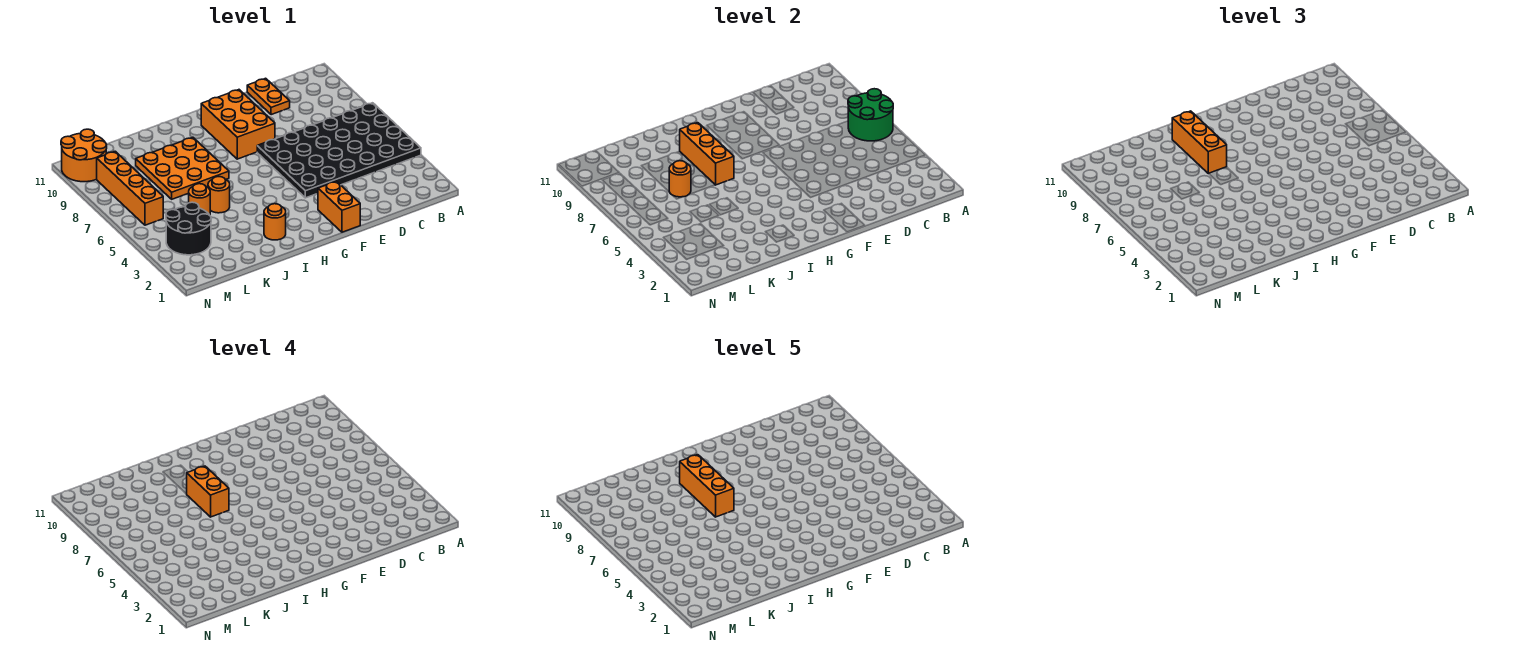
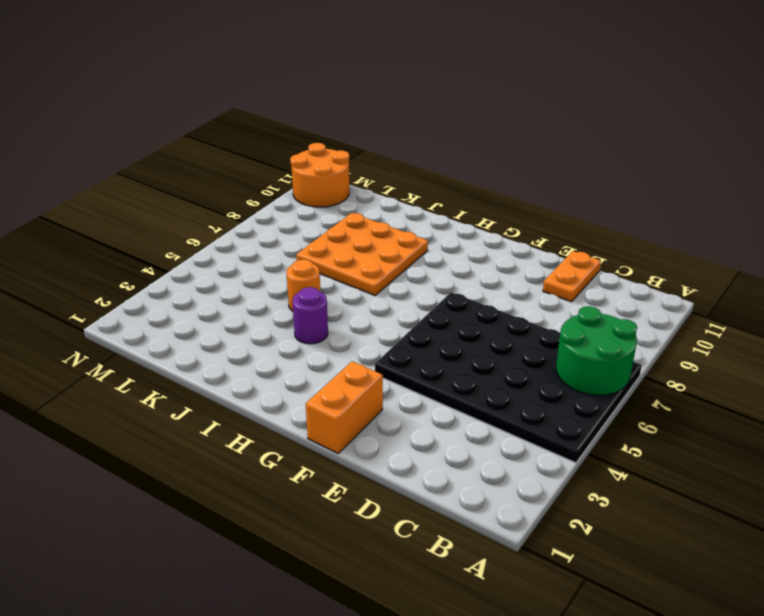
purple round brick I4 level 1 -> none
none -> orange brick F8:G10 level 1
none -> orange round brick I2 level 1
none -> orange round brick K5 level 1

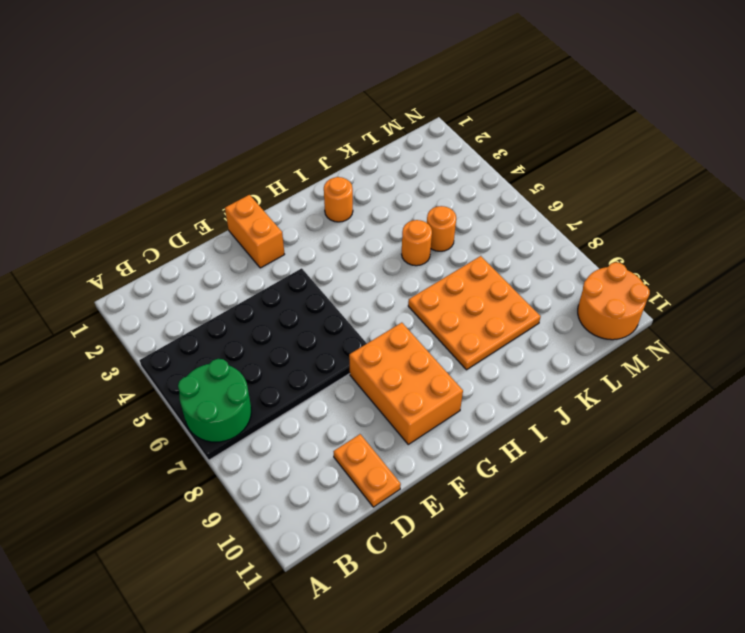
none -> black round brick L3:M4 level 1
none -> orange brick M6:M9 level 1
none -> orange brick I7:I9 level 2

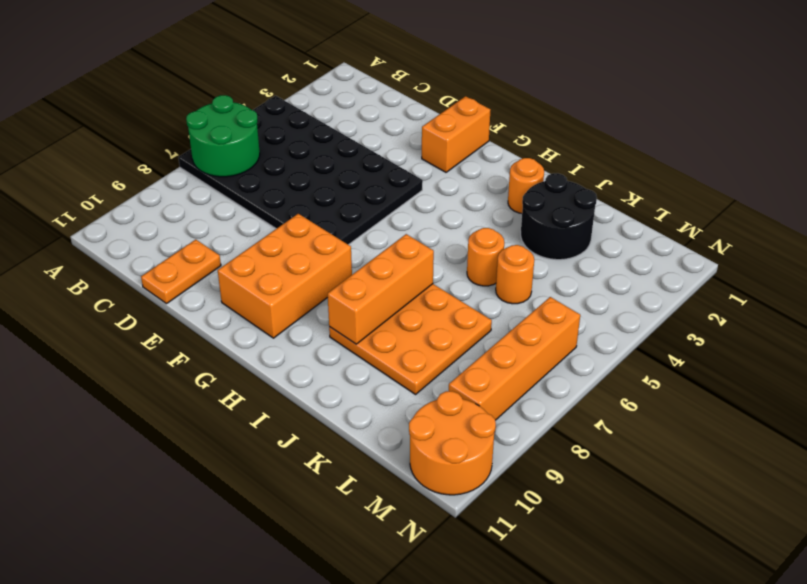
black round brick J2:K3 level 1 -> black round brick L3:M4 level 1
none -> orange round brick K7 level 2
none -> orange brick I8:I10 level 3
none -> orange brick I7:I8 level 4

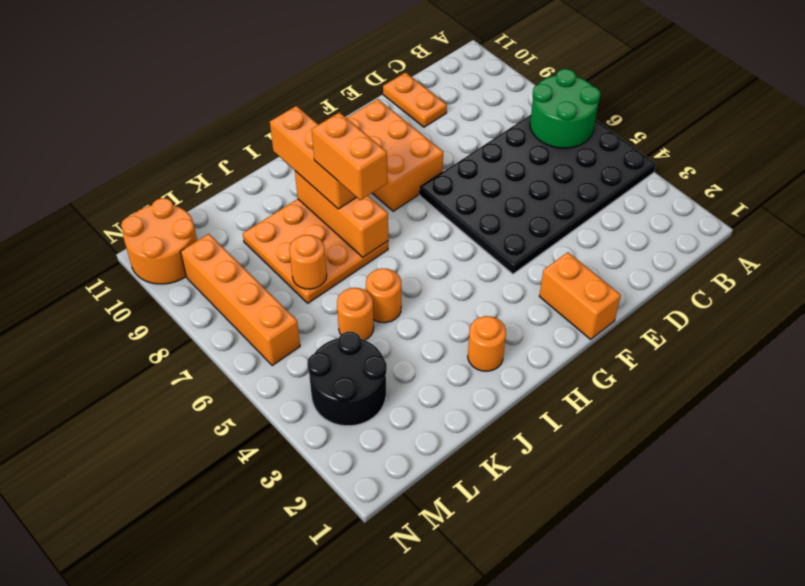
none -> orange brick I7:I9 level 5

